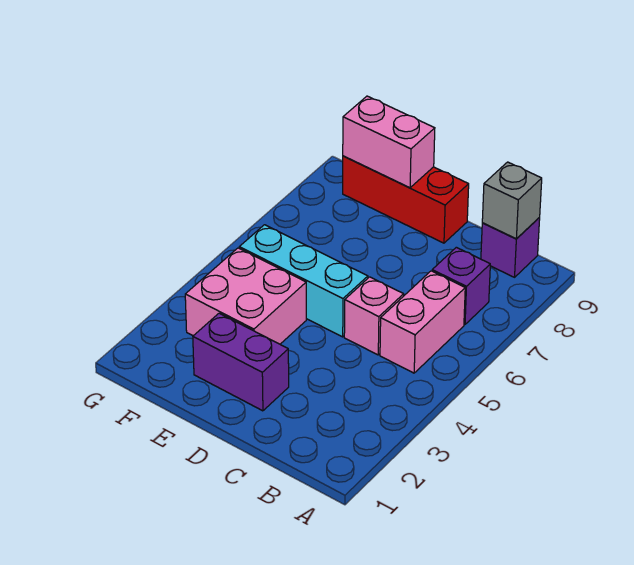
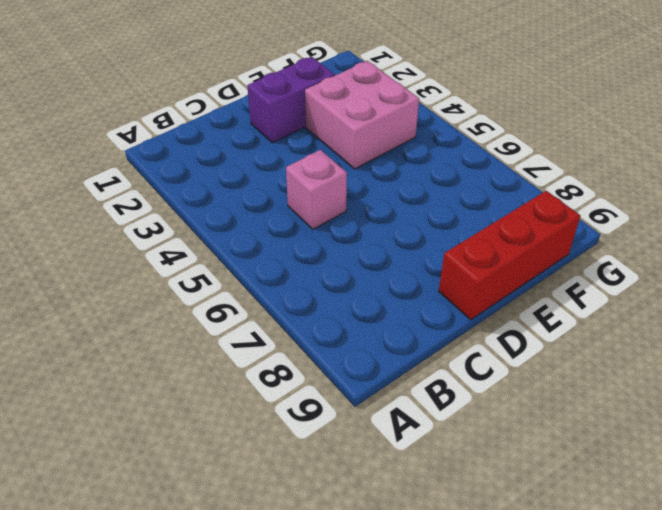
none -> pink brick B5:B6 level 1
none -> purple brick B7 level 1

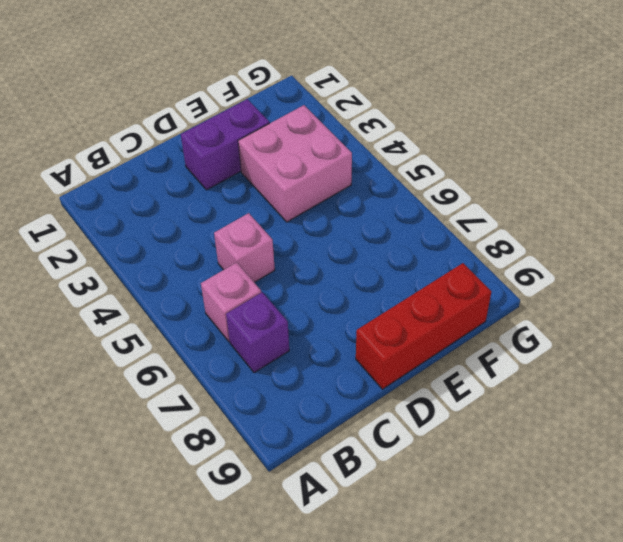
pink brick B6 level 1 -> pink brick B5:B6 level 1
none -> purple brick B9 level 1
none -> cyan brick D5:F5 level 1

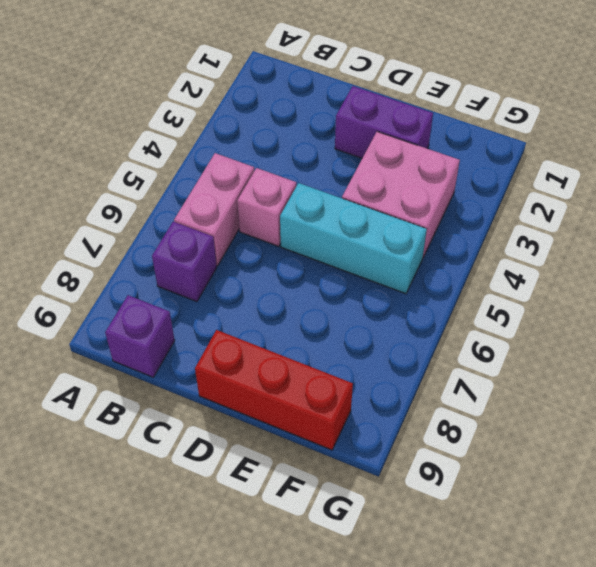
none -> grey brick B9 level 2
none -> pink brick E9:F9 level 2

